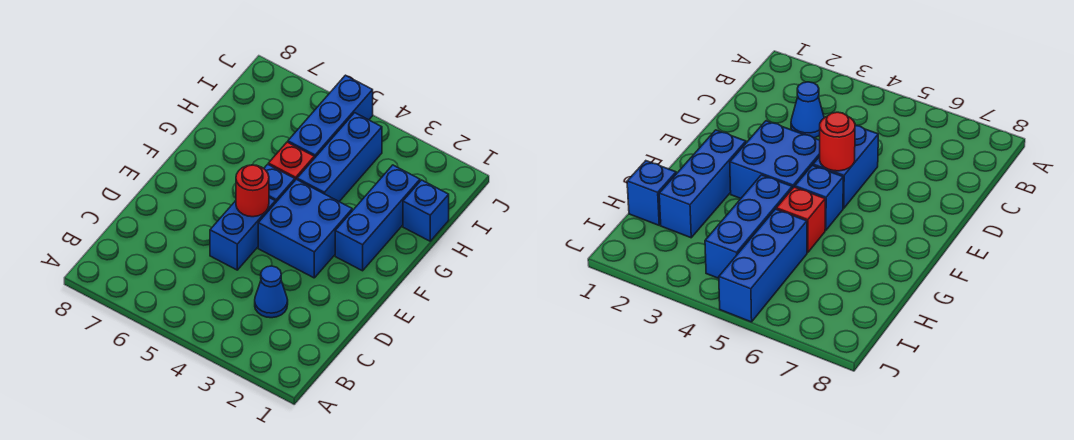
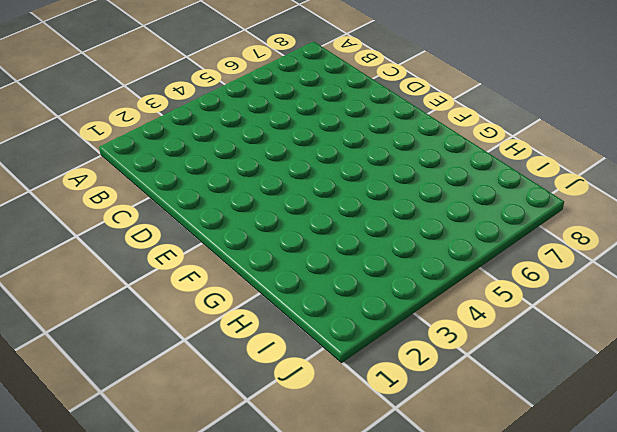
none -> blue cone C3 level 1
none -> blue brick D5:E5 level 1

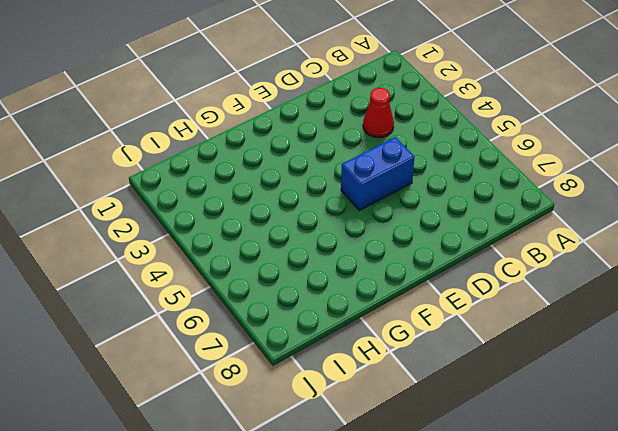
red cone C3 level 1 -> blue cone C3 level 1
none -> blue brick E3:F4 level 1
none -> blue brick F2:H2 level 1

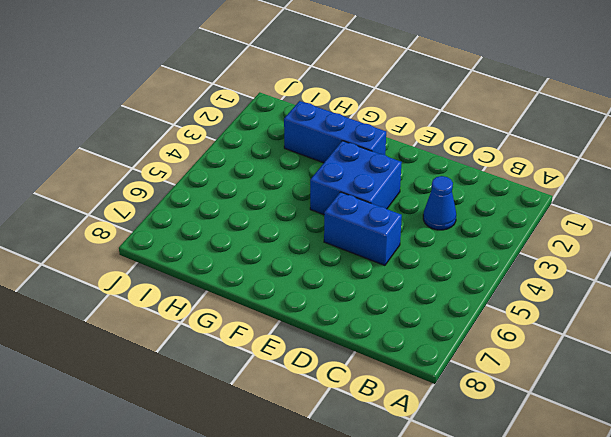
none -> blue brick F5 level 1
none -> blue brick G4:I4 level 1

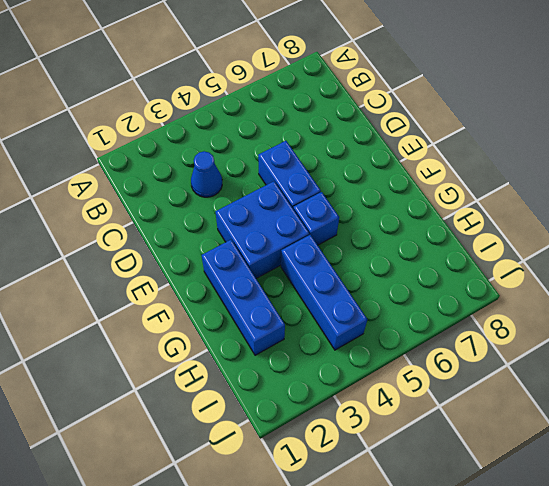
none -> red brick G5 level 1
none -> blue brick H1 level 1

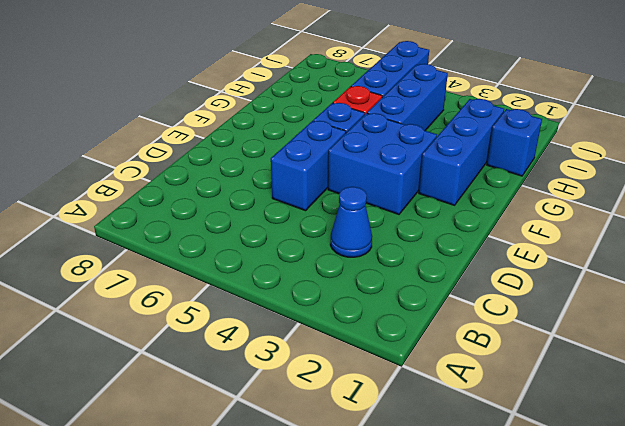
none -> red round brick E5 level 2

